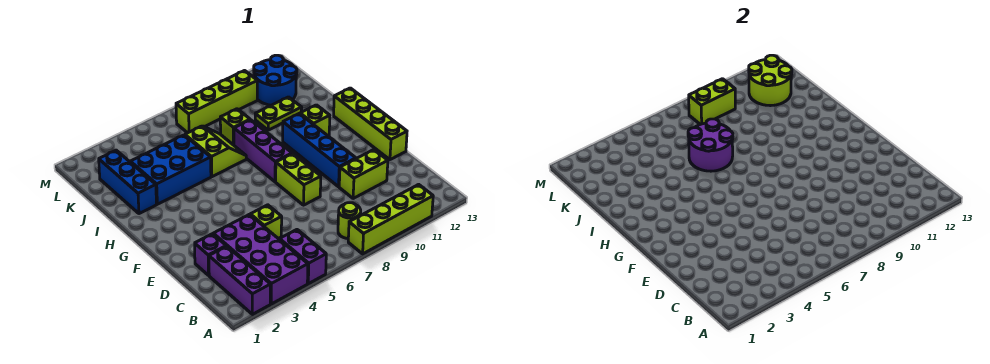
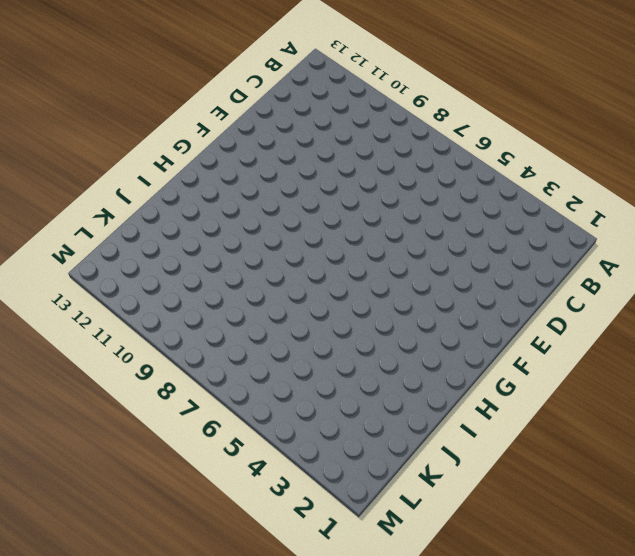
none -> purple brick A2:C2 level 1
none -> purple brick A3:D4 level 1
none -> purple brick A5:B5 level 1

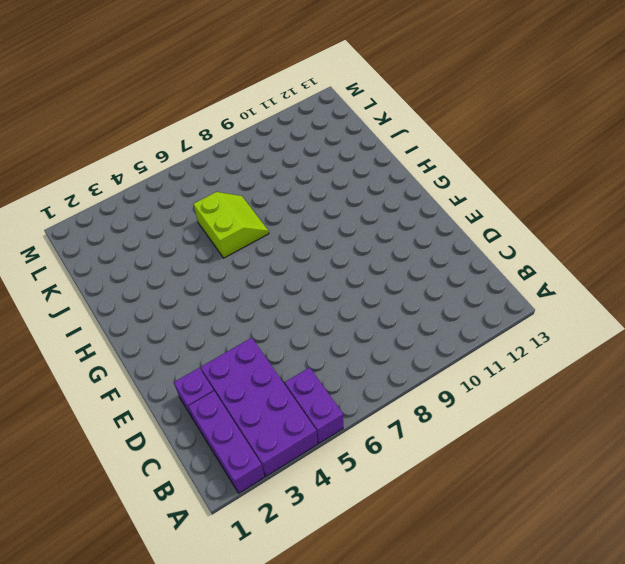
none -> lime brick A8:A11 level 1
none -> lime round brick B8 level 1
none -> lime brick D5 level 1

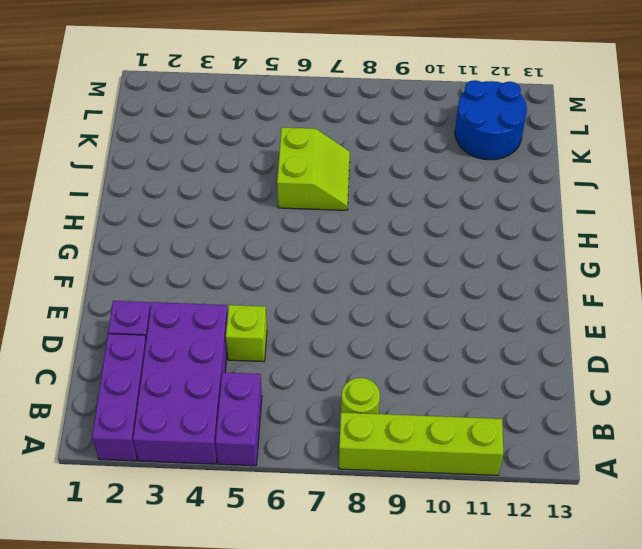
none -> lime brick D10:D11 level 1
none -> lime brick E8:F8 level 1
none -> blue brick E10:H10 level 1

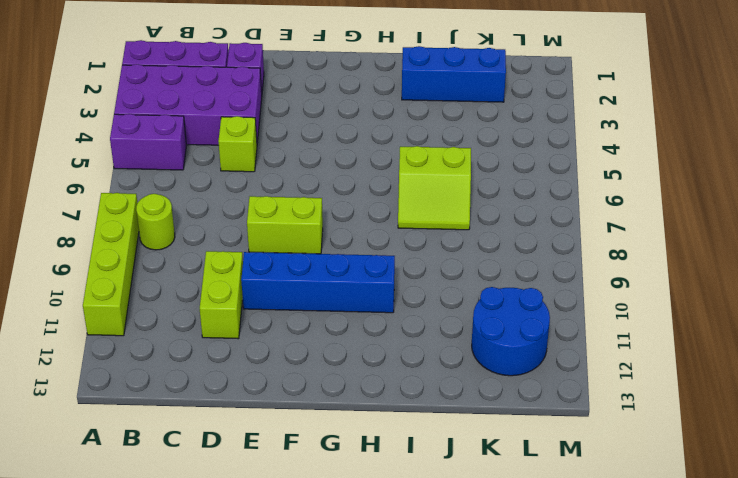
none -> lime brick E13:H13 level 1
none -> purple brick G8:I8 level 1
none -> lime brick H11 level 1

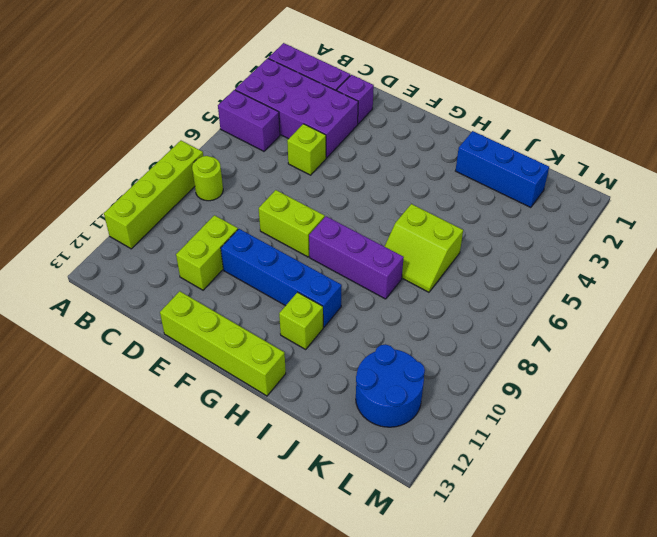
none -> blue brick I3:J5 level 1
none -> lime brick J8 level 1
none -> lime plate J10:J11 level 1

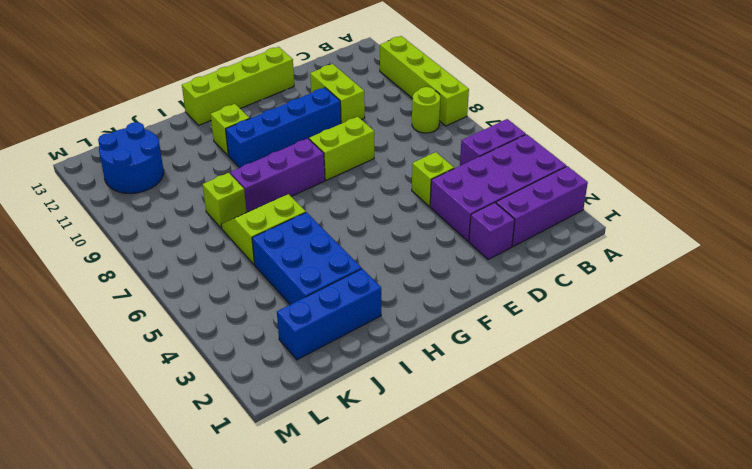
none -> lime plate J10:J11 level 1
none -> lime brick L7:L10 level 1
none -> purple round brick I6:J7 level 2

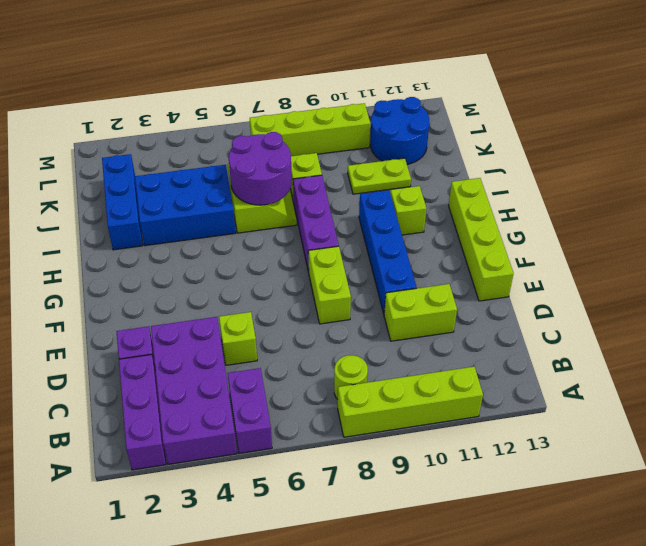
none -> lime round brick K11:L12 level 2
none -> lime brick L8:L9 level 2

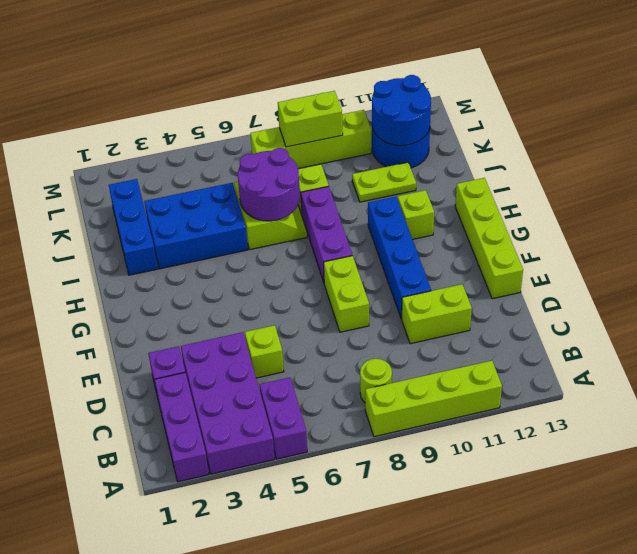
blue round brick K11:L12 level 2 -> lime round brick K11:L12 level 2

